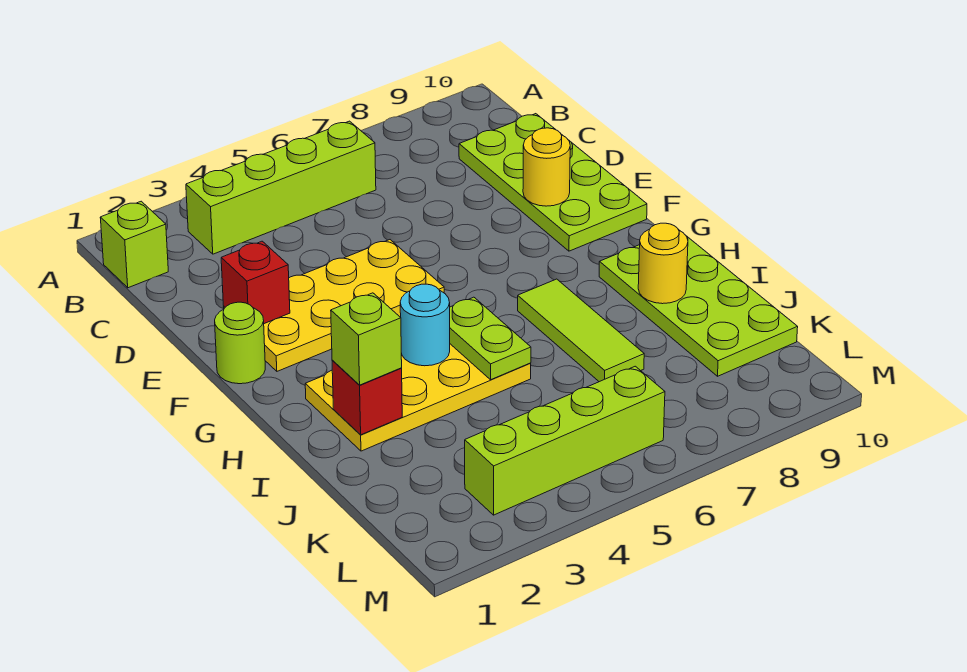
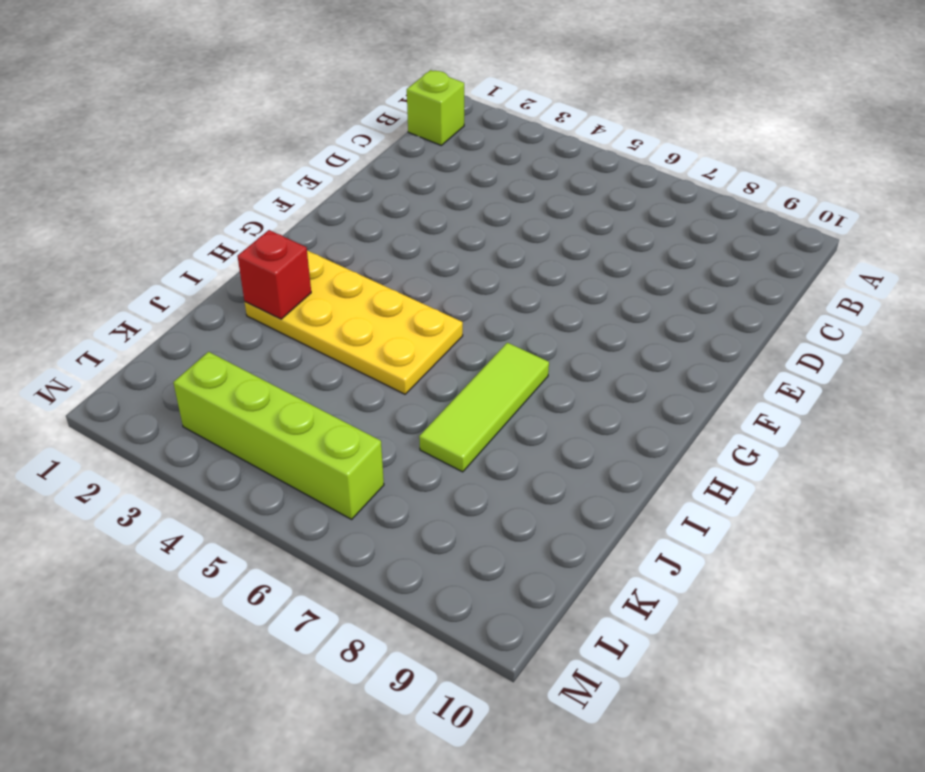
none -> lime brick B3:B6 level 1
none -> lime plate C9:F10 level 1
none -> yellow plate E2:F5 level 1

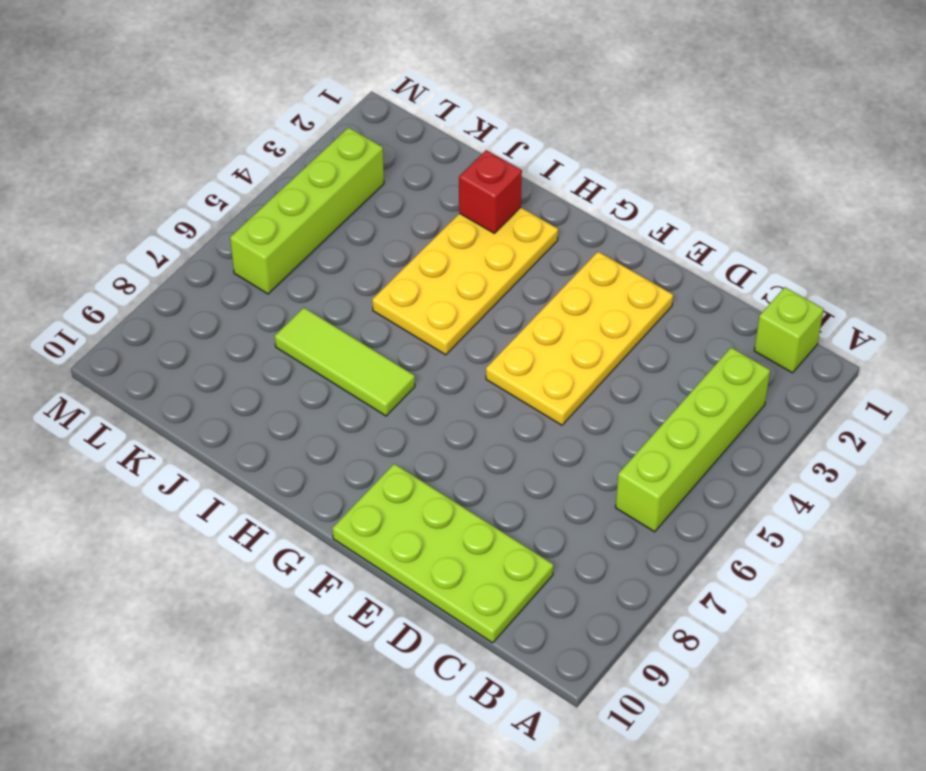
none -> lime round brick F1 level 1
none -> lime plate H9:K10 level 1
none -> red brick E2 level 2

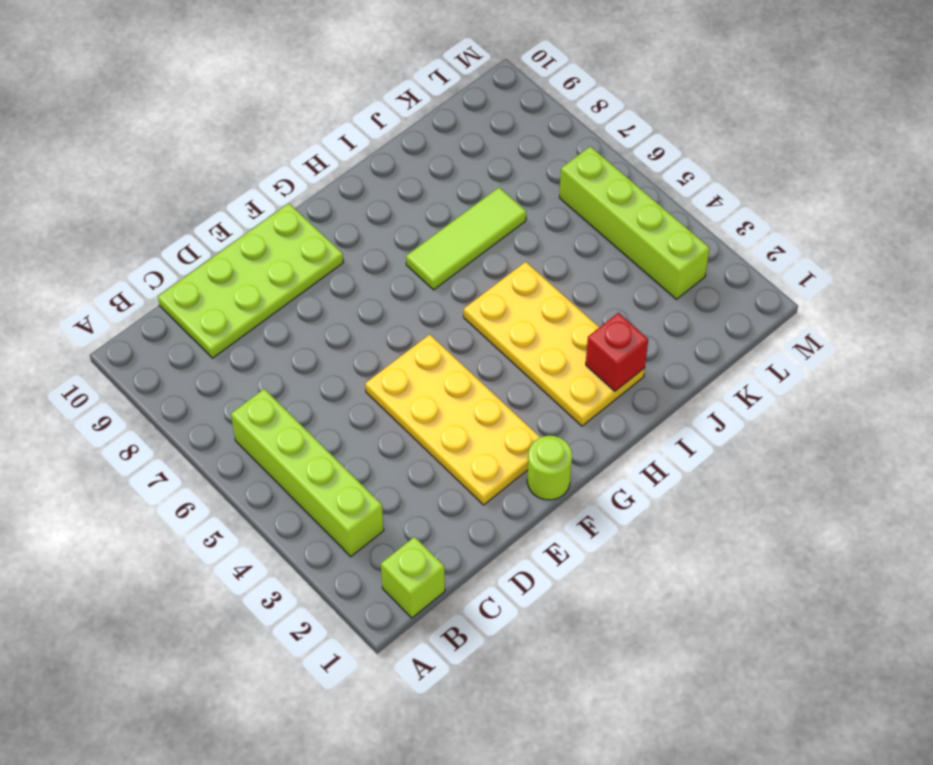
none -> lime plate H9:K10 level 1
none -> red brick E2 level 2
none -> yellow round brick E9 level 2

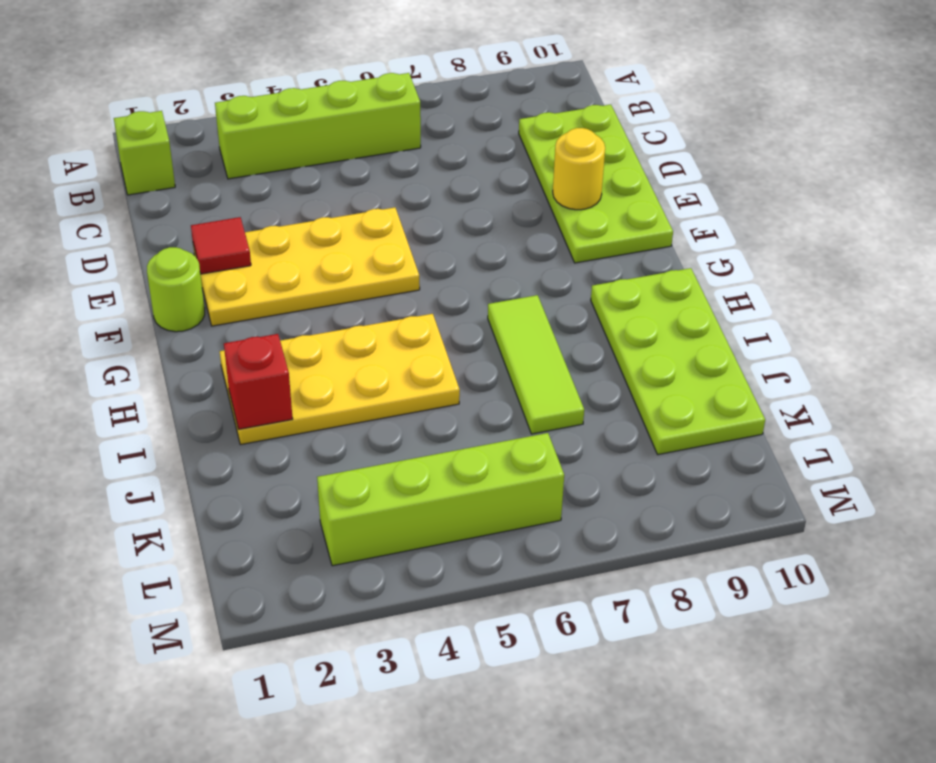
red tile E2 level 2 -> red brick E2 level 2
none -> cyan round brick H4 level 2
none -> lime plate H5:I5 level 2
none -> yellow round brick I9 level 2

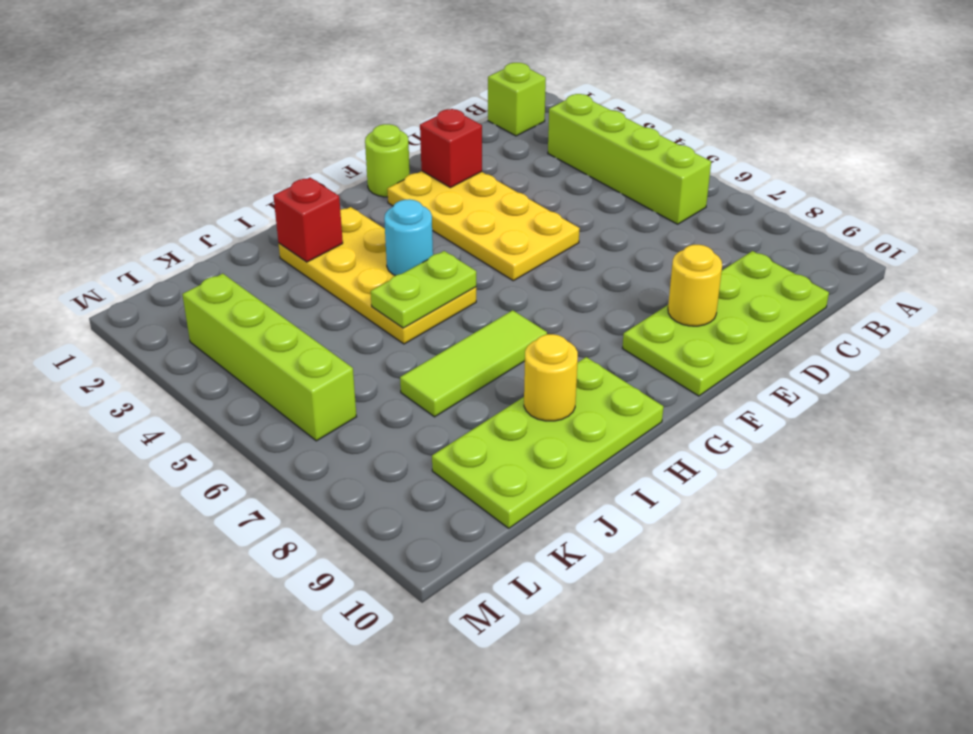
none -> lime brick I2 level 3

